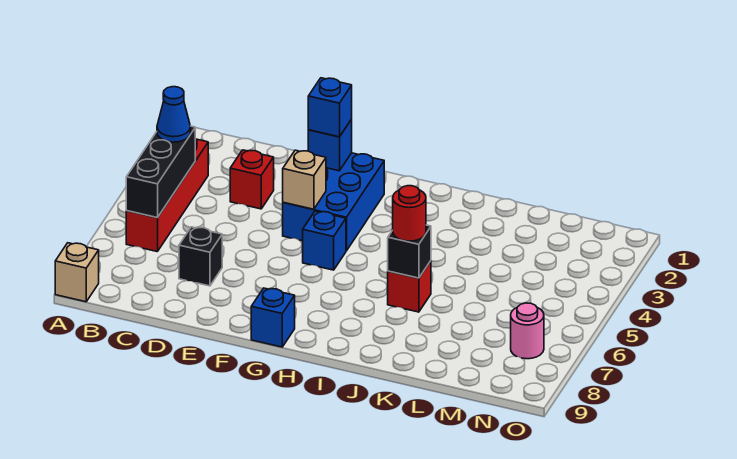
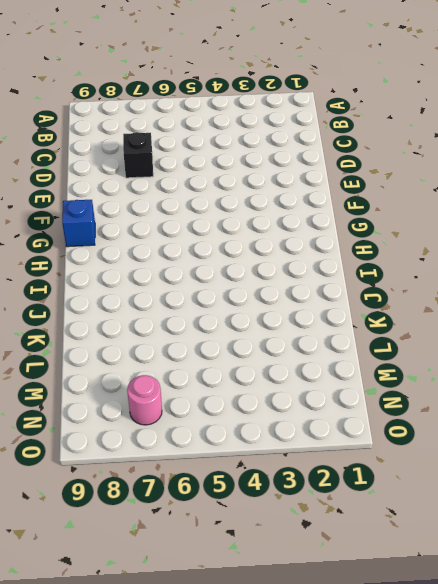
none -> tan brick A9 level 1
none -> red brick B3:B6 level 1
none -> red brick D3 level 1

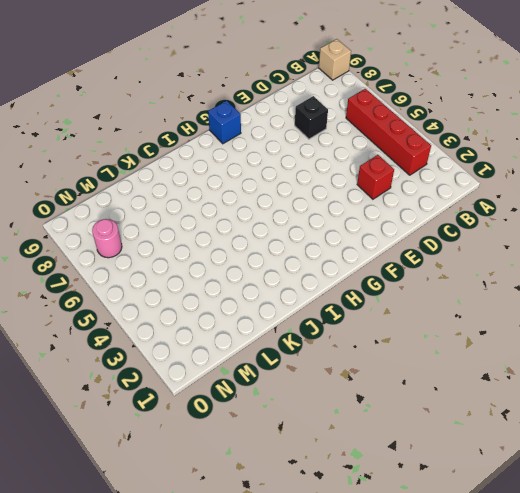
none -> blue brick F2:G4 level 1
none -> blue brick G5 level 1
none -> red brick J6 level 1

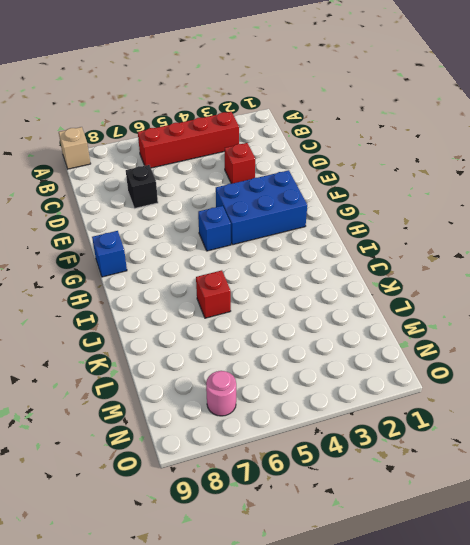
none -> black brick B4:B6 level 2
none -> blue brick F2 level 2
none -> tan brick F4 level 2

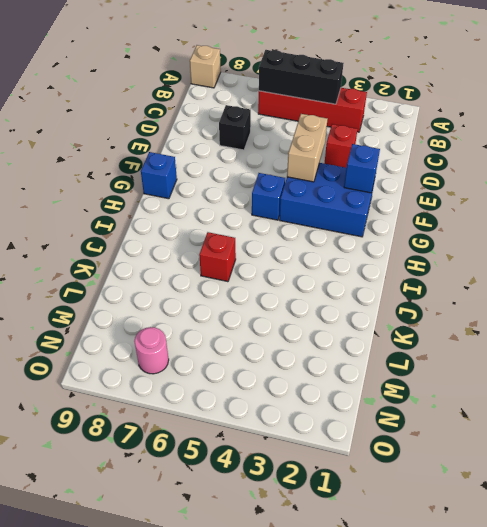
tan brick E4:F4 level 2 -> tan brick F4 level 2
none -> black brick J6 level 2
none -> blue cone B4 level 3
none -> blue brick F2 level 3

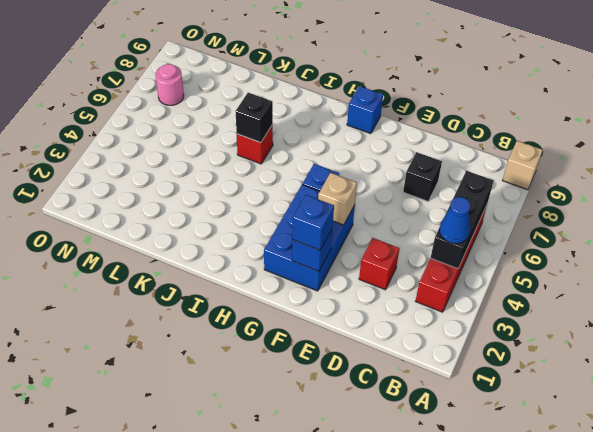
none -> red round brick J6 level 3

